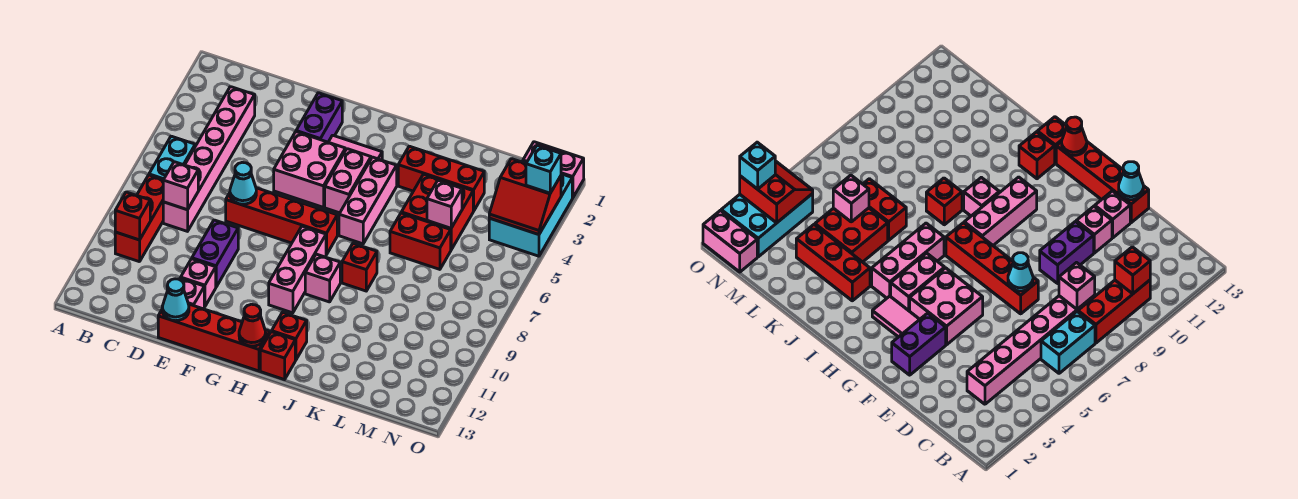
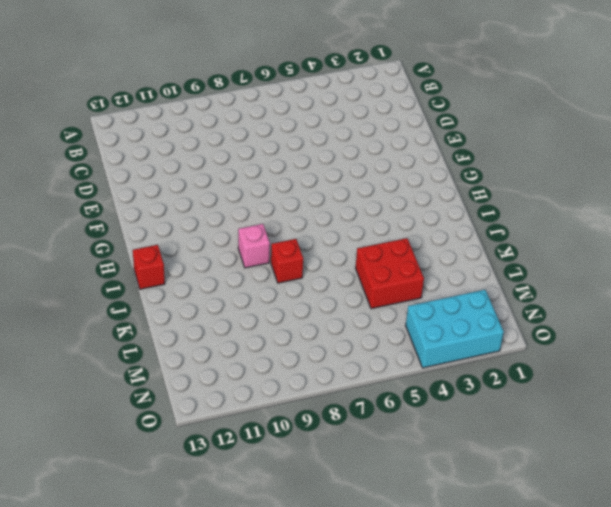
none -> cyan brick B6:B7 level 1
none -> red brick B8:B10 level 1
none -> pink brick C3:C8 level 1
none -> red brick E7:H7 level 1

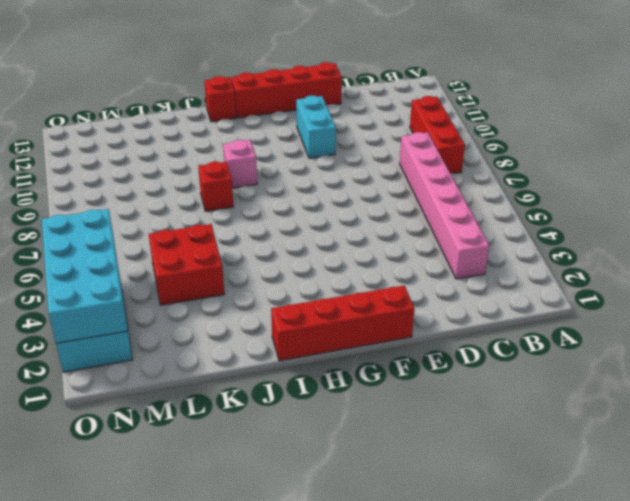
red brick F1:I1 level 1 -> red brick E7:H7 level 1
cyan brick F10:F11 level 1 -> cyan brick B6:B7 level 1
cyan brick N2:O5 level 2 -> red slope N3:O4 level 2 top 3
none -> purple brick E9:E10 level 1
none -> pink brick E11 level 1
none -> pink brick E12 level 1
none -> purple brick F2:F3 level 1

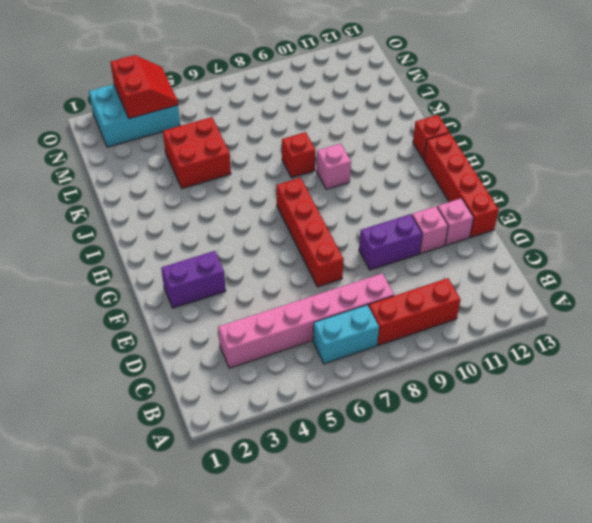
none -> pink brick F4:G5 level 1
none -> pink tile G3:H3 level 1
none -> pink brick H4:H5 level 1
none -> pink brick H8:H10 level 1

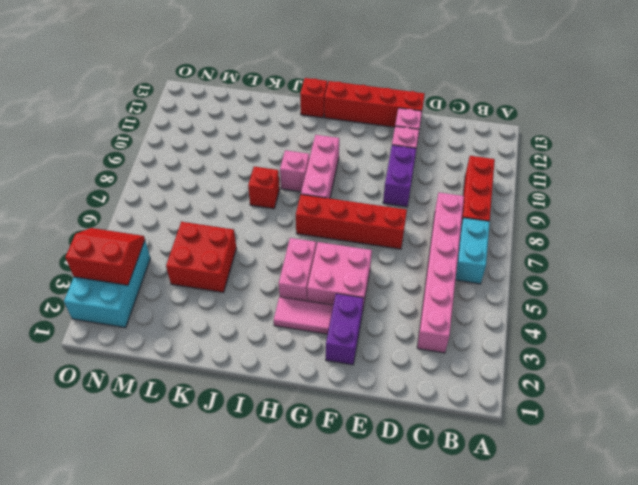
none -> pink brick I4:I6 level 1
none -> red brick I12 level 1
none -> red brick J3:L3 level 1
none -> red brick K6:L6 level 1

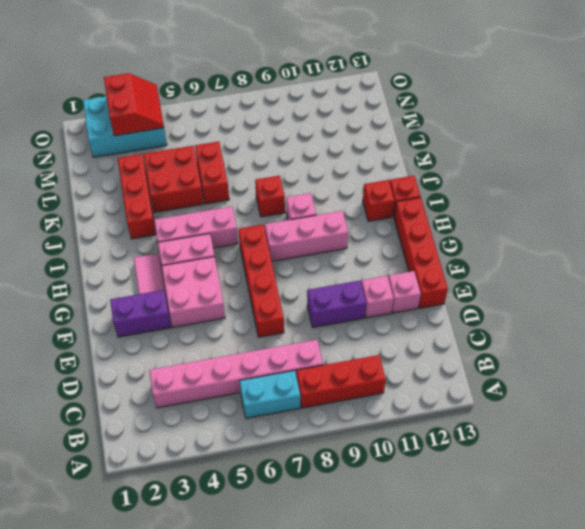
none -> pink brick N1:O1 level 1
none -> red brick B10 level 2
none -> pink brick C8 level 2
none -> cyan cone E7 level 2

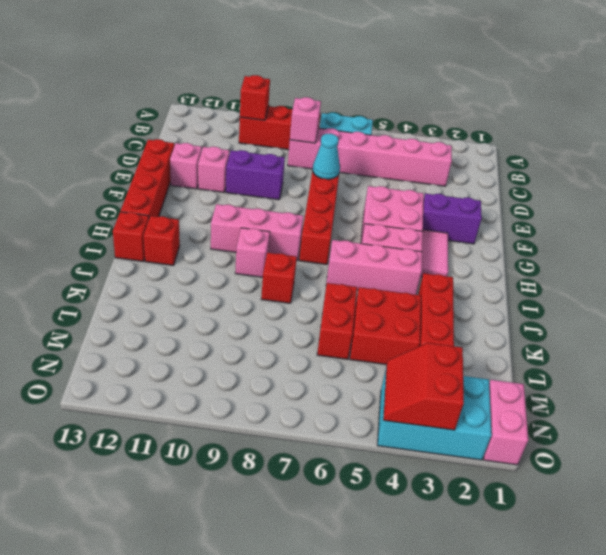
none -> cyan cone E13 level 2
none -> red cone H13 level 2
none -> pink brick L5 level 2
none -> cyan brick O3 level 3

